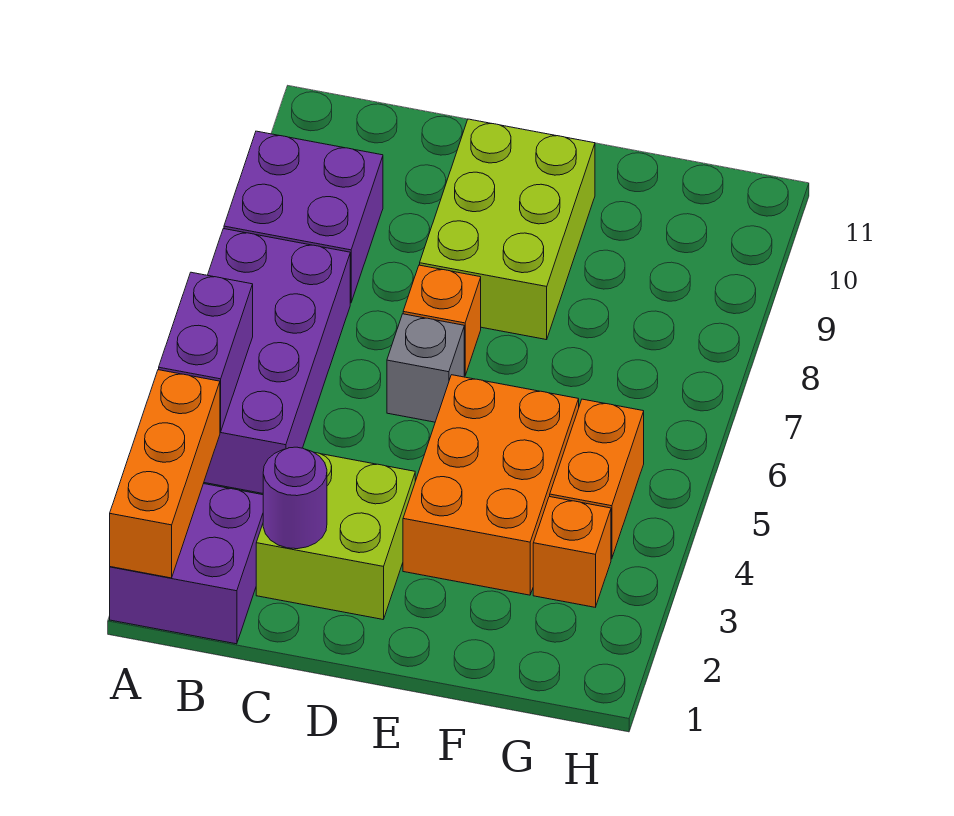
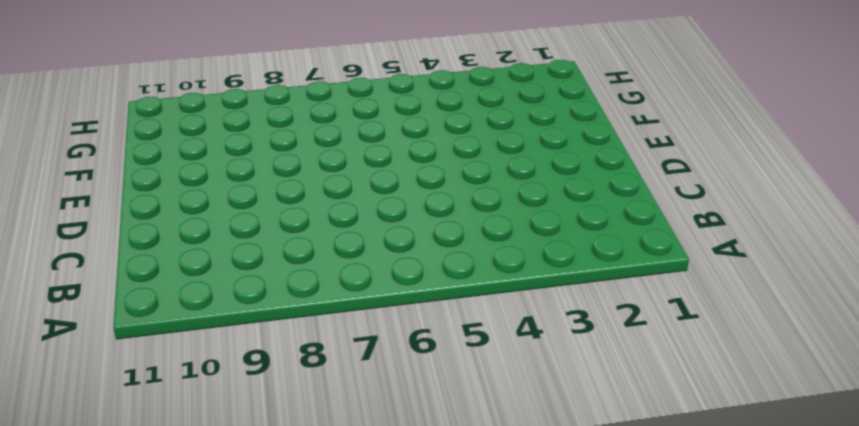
none -> purple brick A1:B2 level 1
none -> purple brick A4:B7 level 1
none -> purple brick A8:B9 level 1

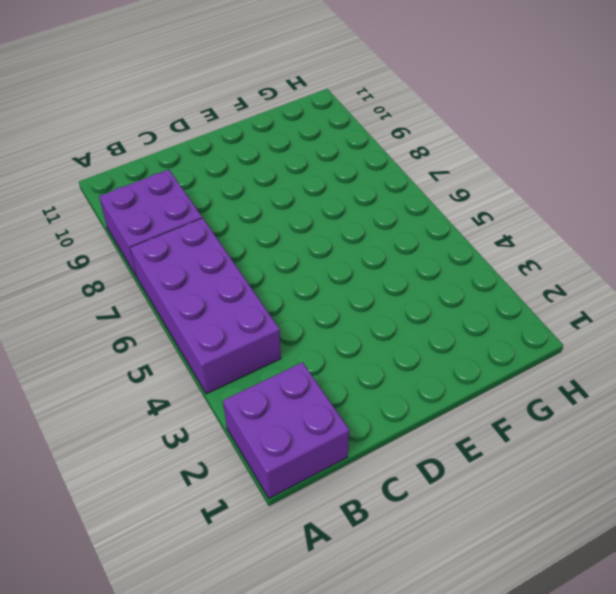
none -> lime brick C2:D3 level 1
none -> grey brick D6 level 1
none -> orange brick D7 level 1

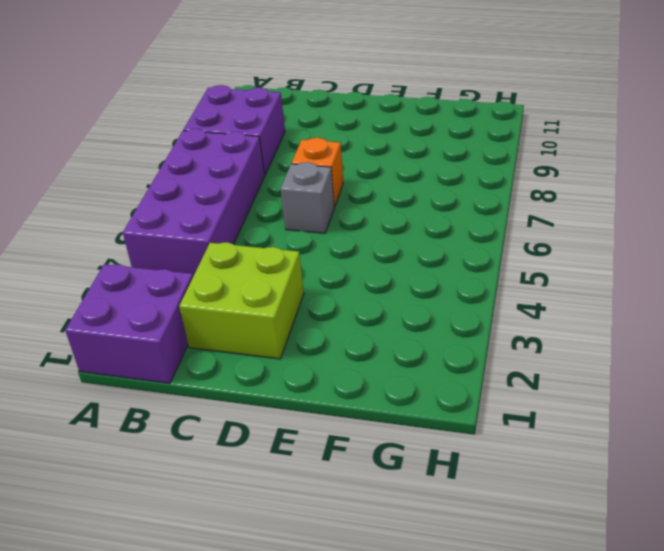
none -> lime brick D8:E10 level 1
none -> orange brick E3:F5 level 1
none -> orange brick G3 level 1

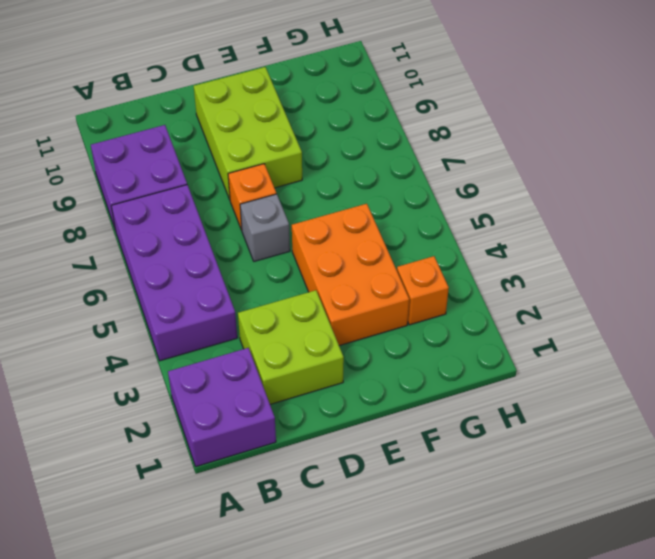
none -> orange brick G4:G5 level 1
none -> orange brick A1:A3 level 2
none -> purple brick A4:A5 level 2

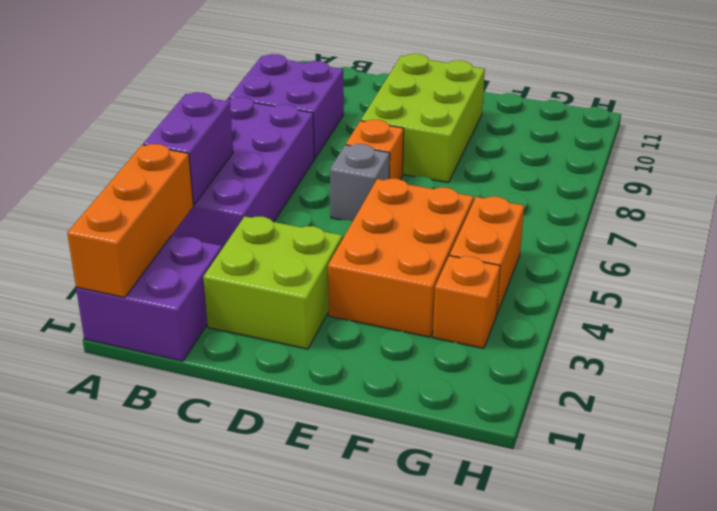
none -> purple round brick C2 level 2

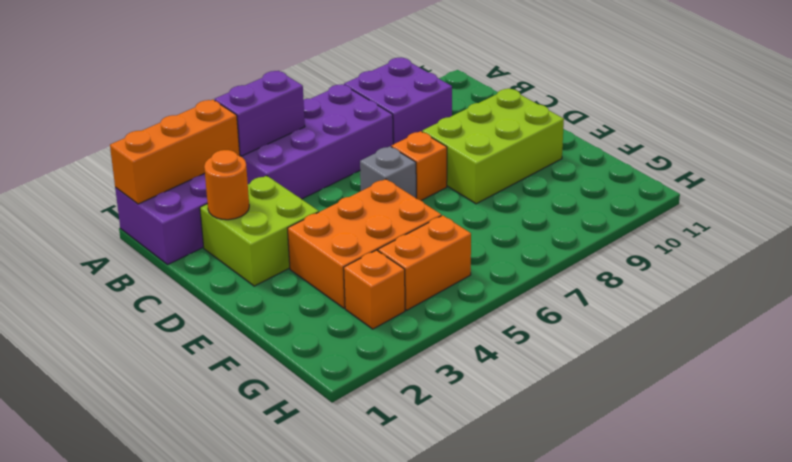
orange round brick C2 level 2 -> purple round brick C2 level 2

